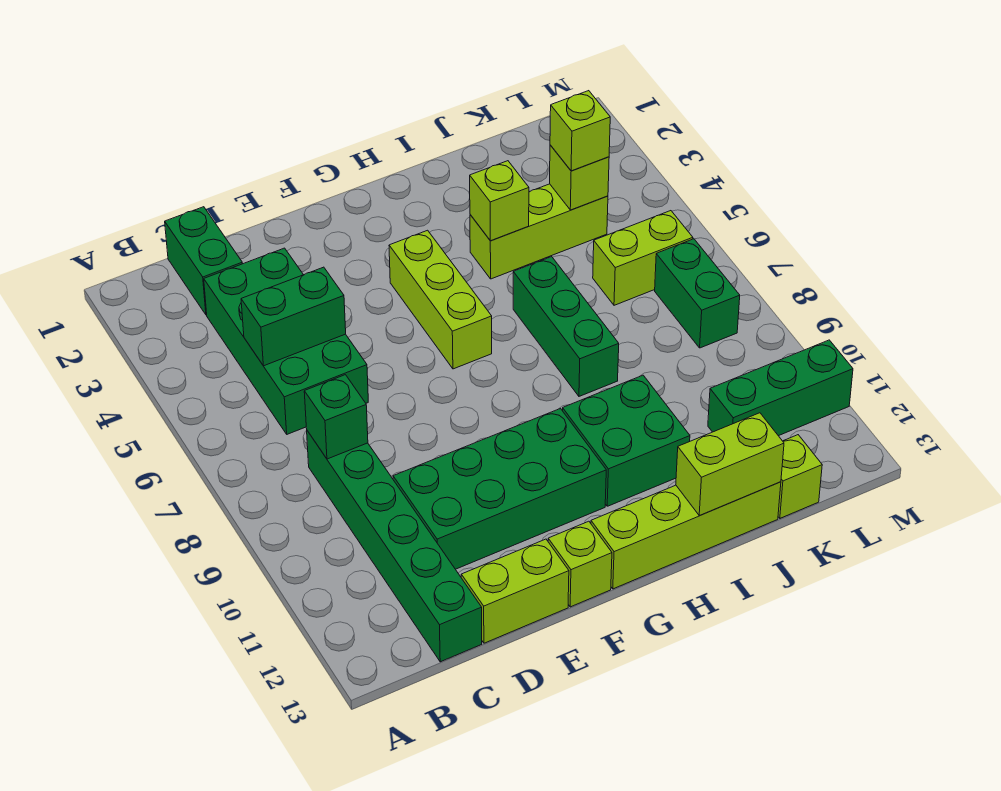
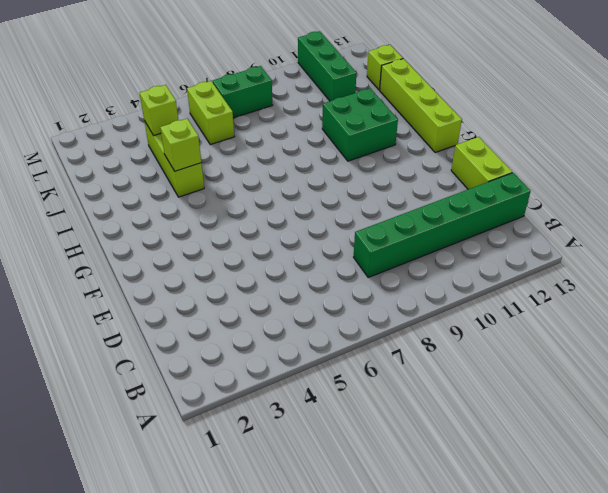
none -> green brick C1:C2 level 1
none -> green brick C3:D6 level 1
none -> green brick D10:G11 level 1

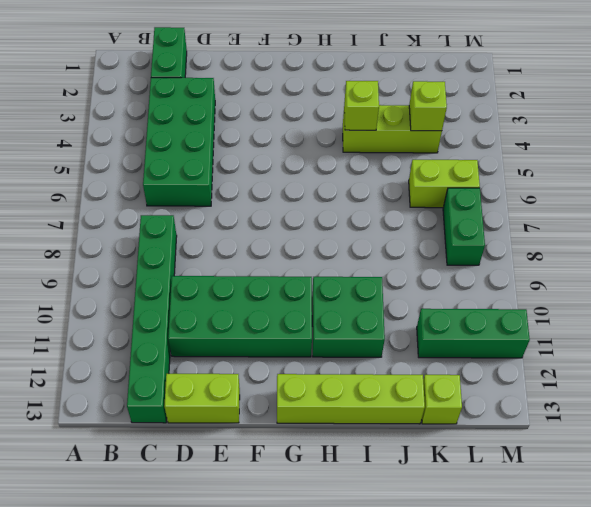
none -> lime brick F13 level 1
none -> lime brick G4:G6 level 1
none -> green brick I6:I8 level 1

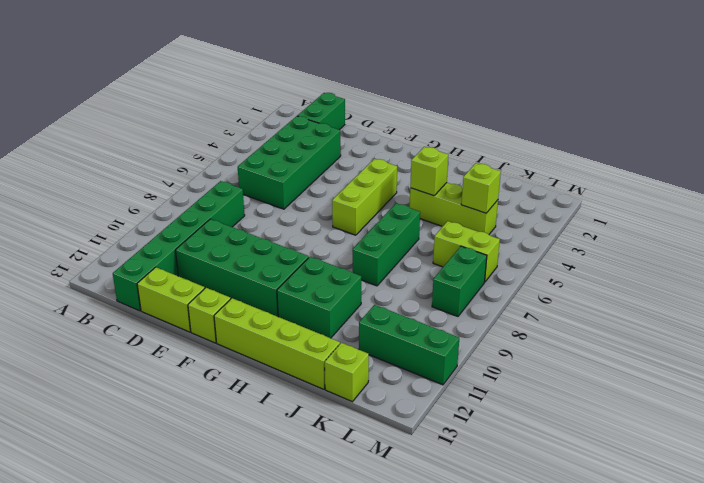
none -> green brick C5:D5 level 2
none -> green brick C8 level 2
none -> lime brick I13:J13 level 2

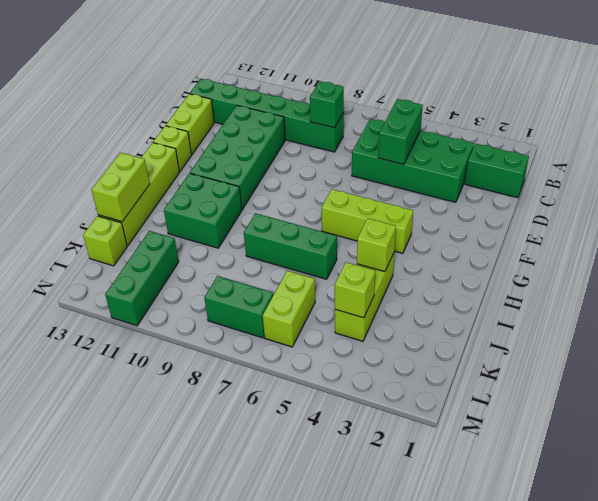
none -> lime brick K4 level 3

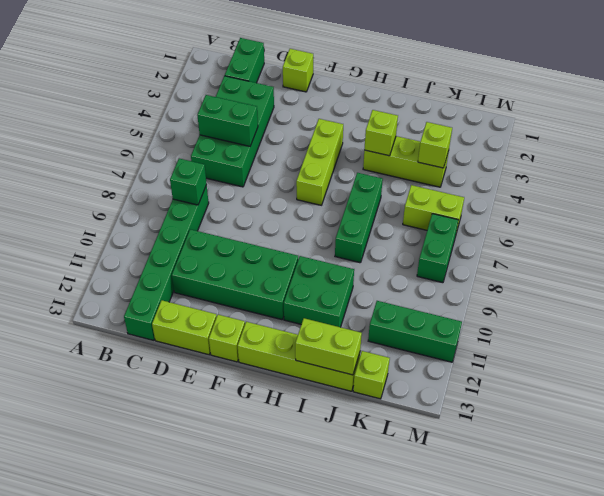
lime brick E1 level 1 -> lime brick K4 level 3

